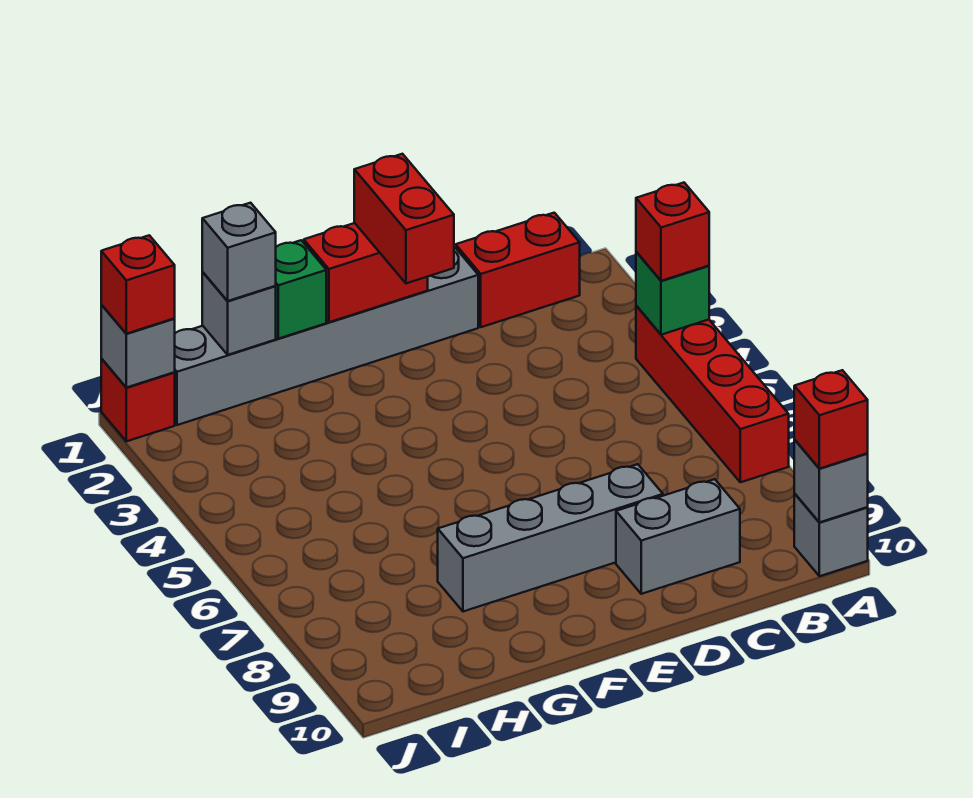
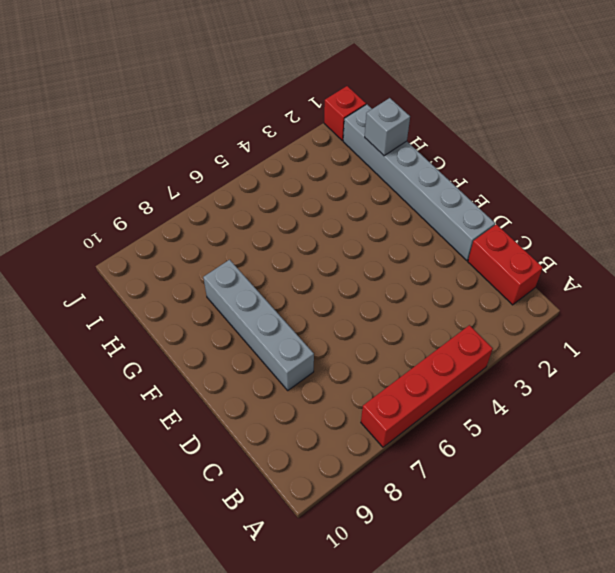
none -> grey brick A10 level 1
none -> grey brick C9:D9 level 1
none -> green brick A4 level 2

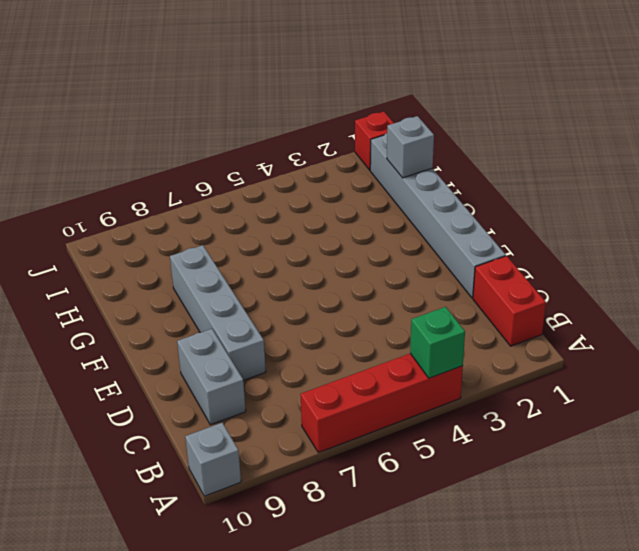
none -> grey brick A10 level 2
none -> red brick E1:F1 level 2
none -> green brick G1 level 2

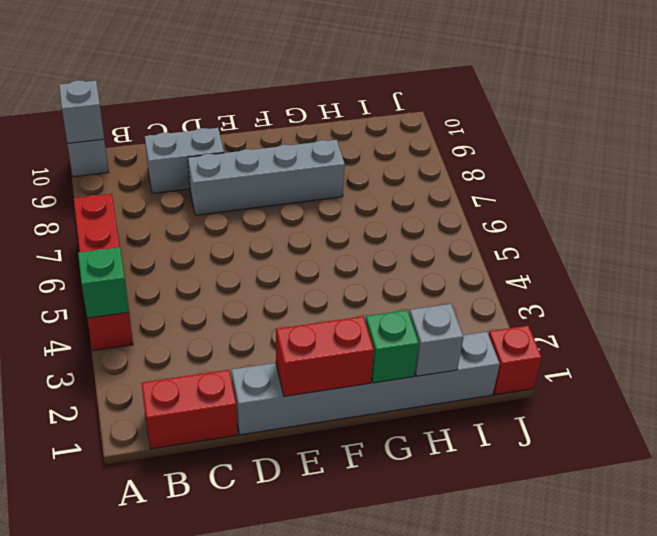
none -> grey brick J1 level 2
none -> red brick A4 level 3
none -> red brick A10 level 3

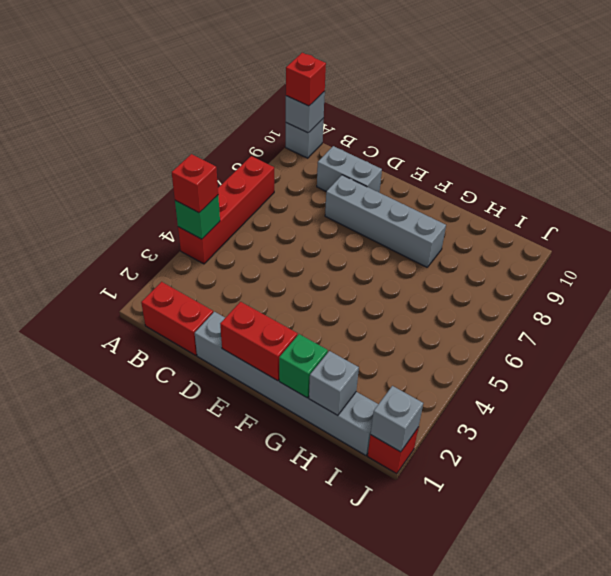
none -> red brick E1:E2 level 3
none -> grey brick H1 level 3
none -> red brick J1 level 3

